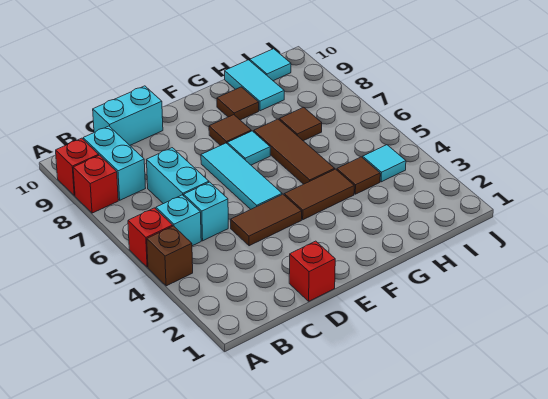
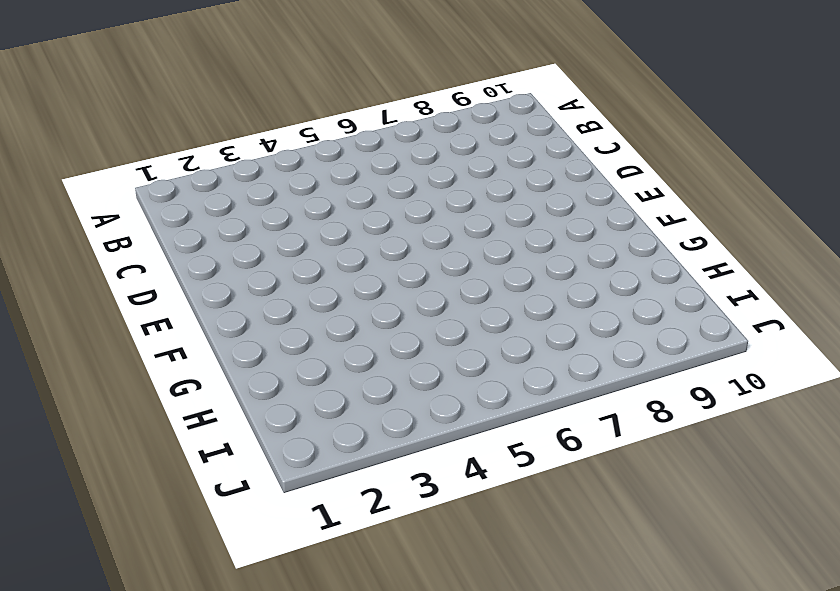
none -> brown brick A4 level 1
none -> red brick A5 level 1
none -> red brick A8 level 1

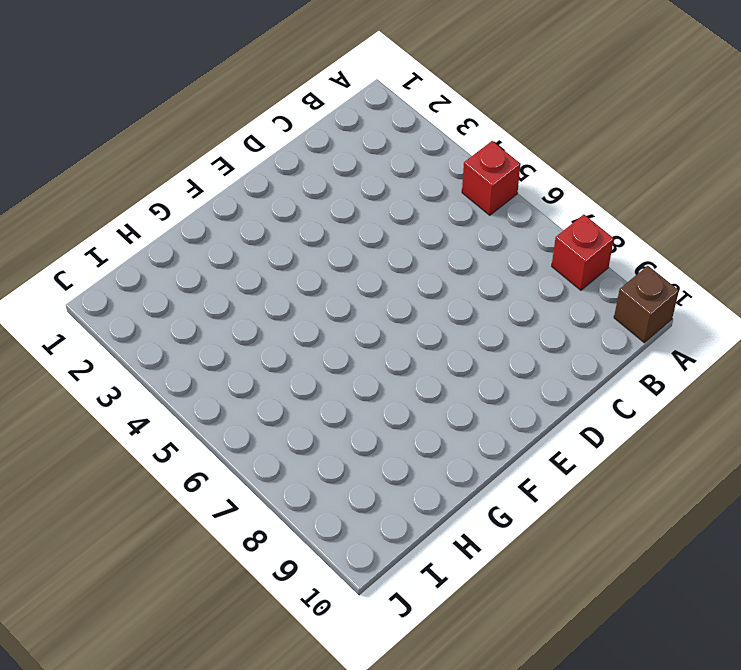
brown brick A10 level 1 -> brown brick A4 level 1
none -> red brick A9 level 1
none -> cyan brick B5 level 1
none -> cyan brick B8:B9 level 1

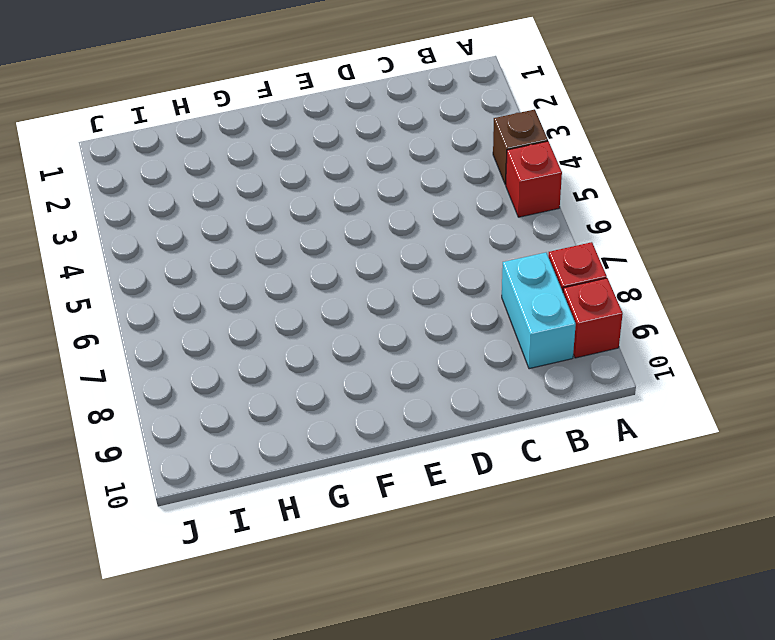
none -> cyan brick B5 level 1
none -> cyan brick C5 level 1
none -> cyan brick C6:C7 level 1

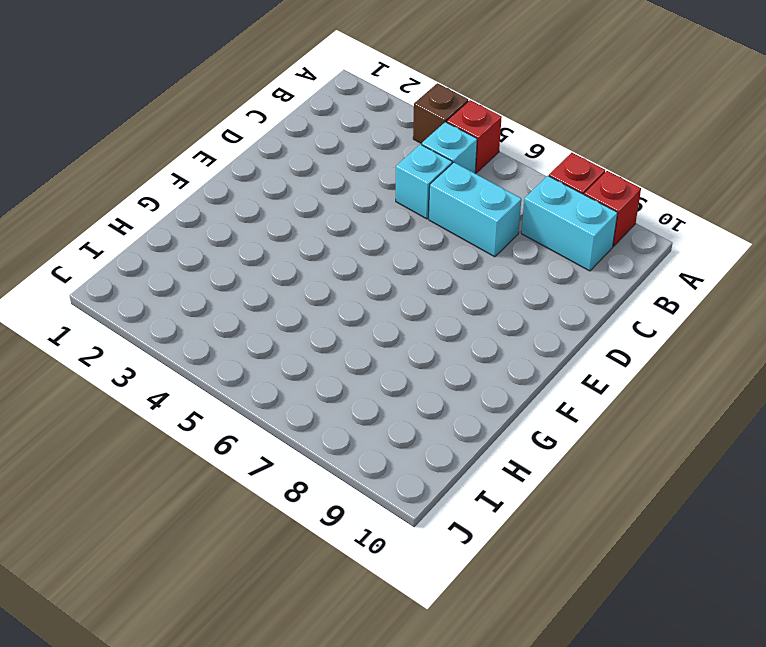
none -> cyan brick C10:D10 level 1
none -> red brick D1 level 1
none -> brown tile D4:E4 level 1

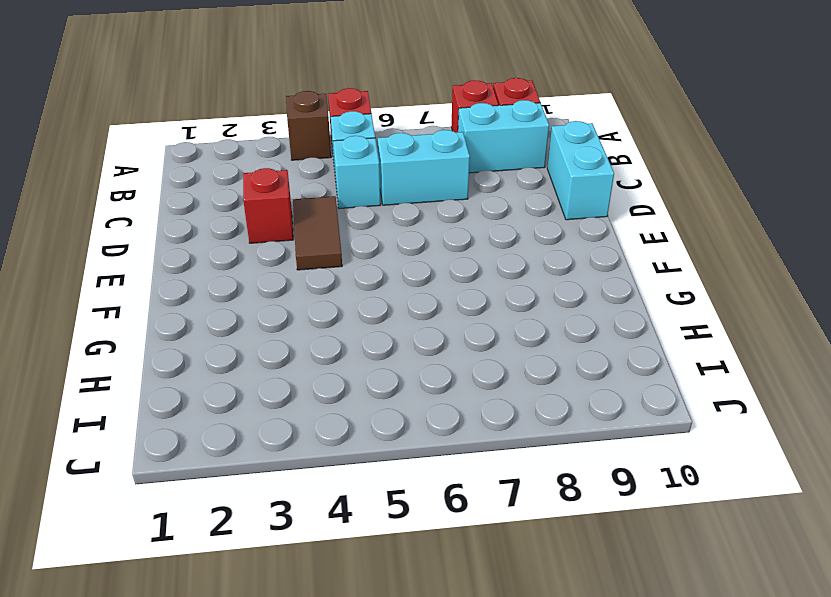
red brick D3 level 1 -> red brick D1 level 1
none -> cyan tile E5:E7 level 1
none -> brown tile F4:G4 level 1
none -> cyan tile F7 level 1

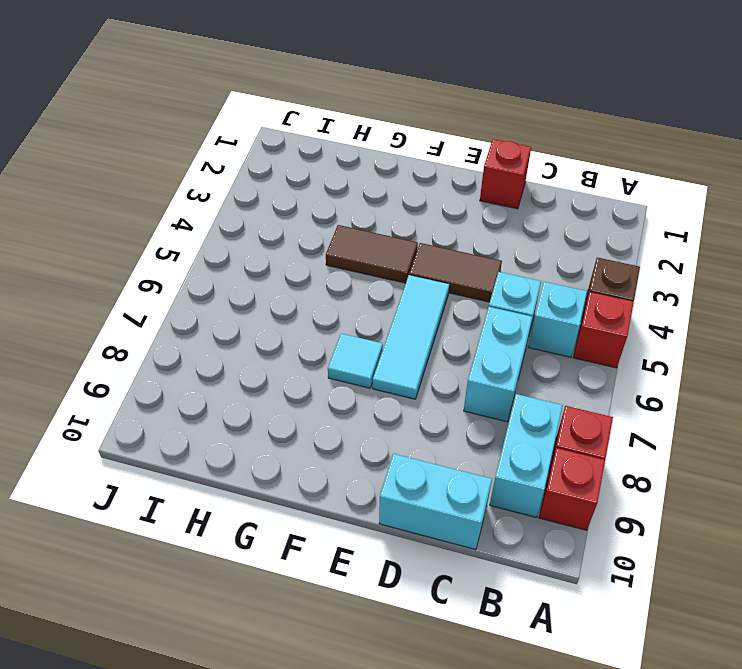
none -> brown tile F8 level 1
none -> brown tile G5:G7 level 1
none -> brown tile G9 level 1

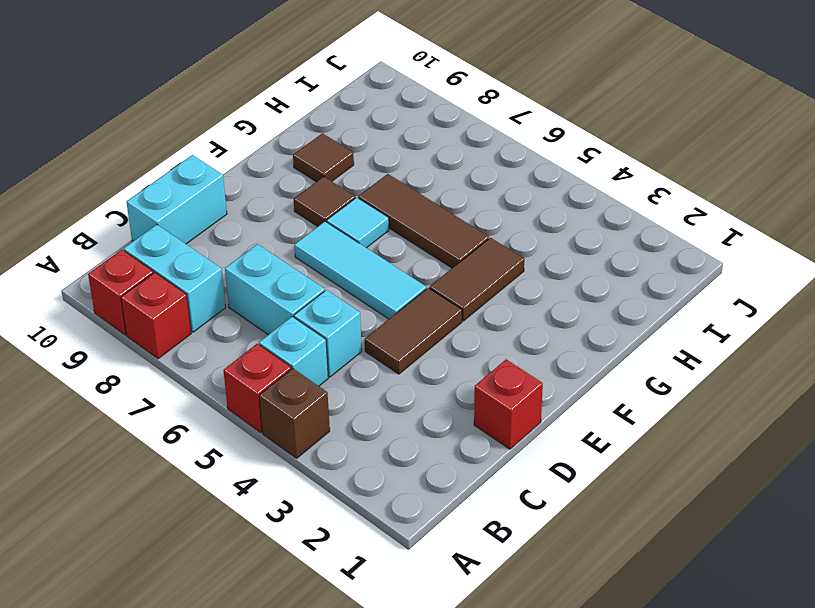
none -> brown tile H4 level 1
none -> brown tile H7 level 1
none -> cyan tile H9:H10 level 1

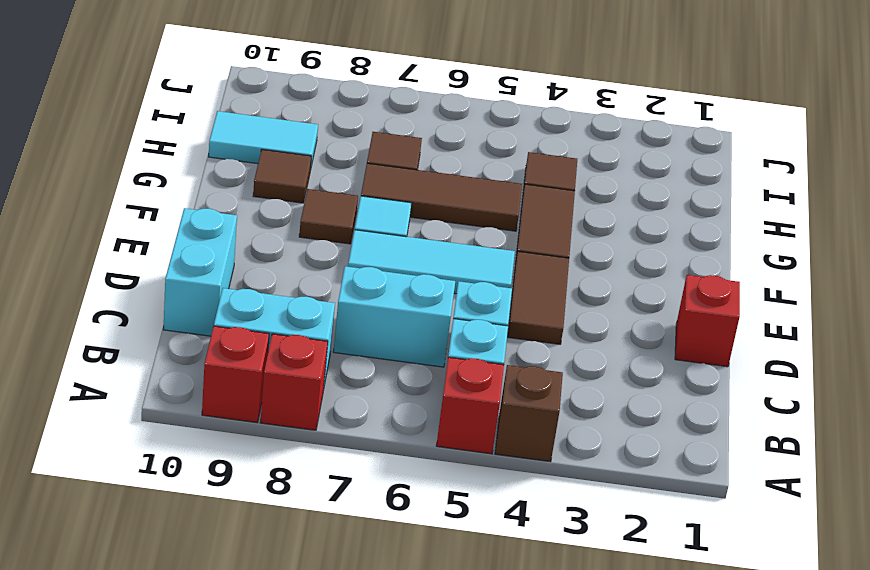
none -> cyan tile I4 level 1
none -> cyan tile I10 level 1

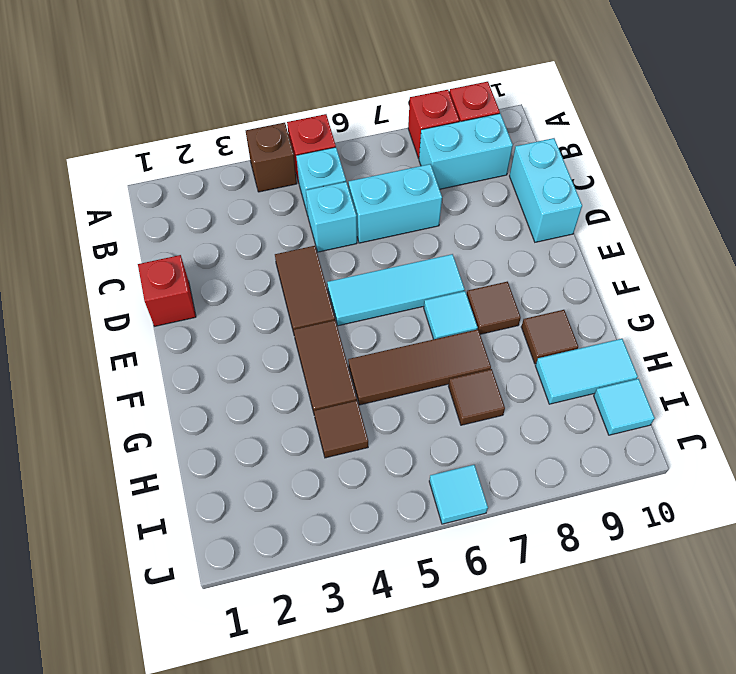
cyan tile J6 level 1 -> cyan tile I4 level 1

